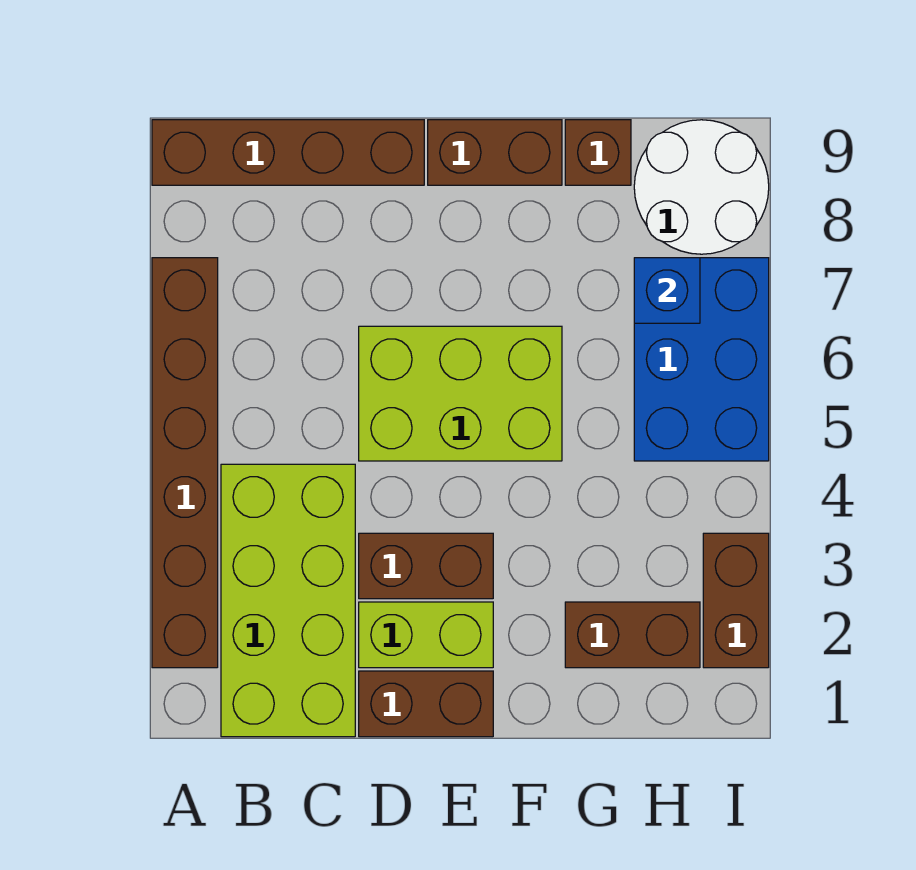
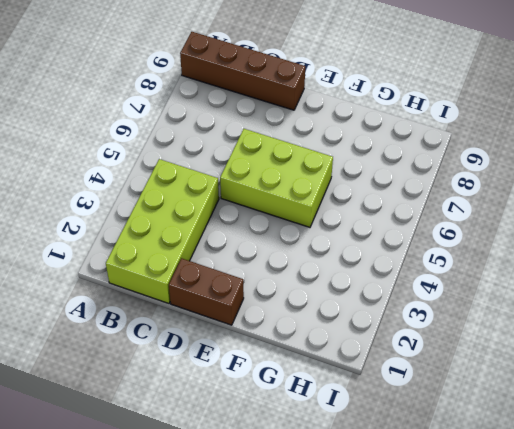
none -> brown brick A2:A7 level 1
none -> lime brick D2:E2 level 1
none -> brown brick D3:E3 level 1

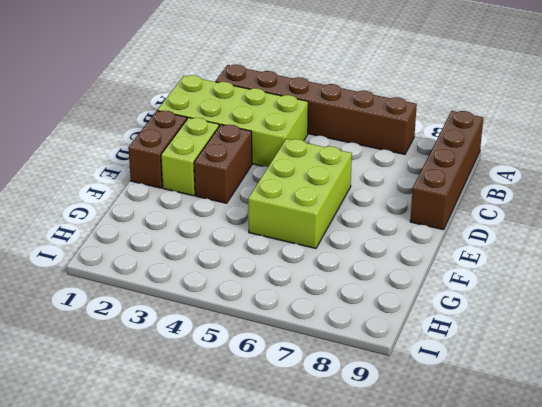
none -> brown brick E9:F9 level 1
none -> brown brick G2:H2 level 1
none -> brown brick G9 level 1

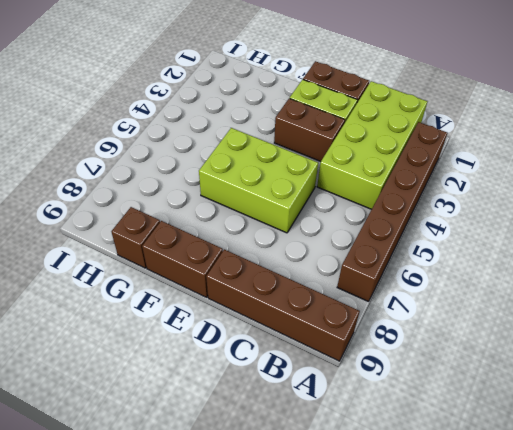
none -> brown brick G2:H2 level 1
none -> blue brick H5:I7 level 1
none -> white round brick H8:I9 level 1

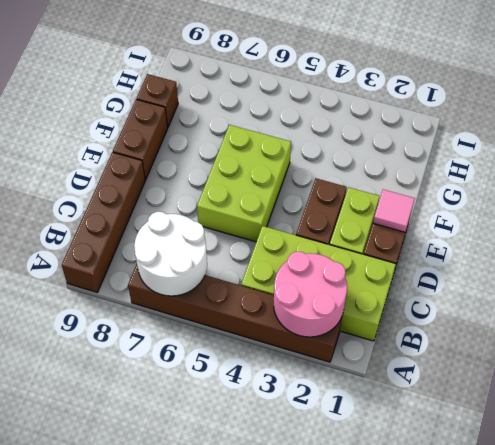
pink round brick A2:B3 level 2 -> none
white round brick A6:B7 level 2 -> white round brick H8:I9 level 1
pink tile E1 level 2 -> none
none -> brown brick G2:H2 level 1
none -> blue brick H5:I7 level 1
none -> brown brick I2:I3 level 1

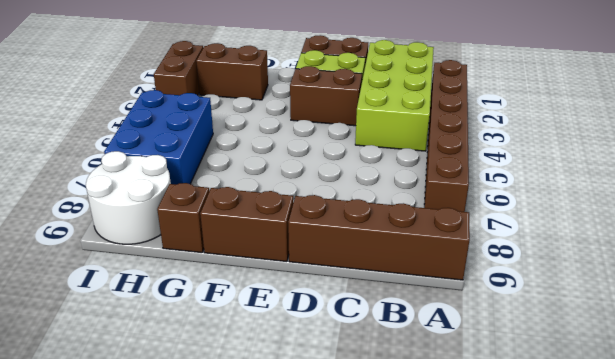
none -> lime brick D5:F6 level 1
none -> blue brick H7 level 2

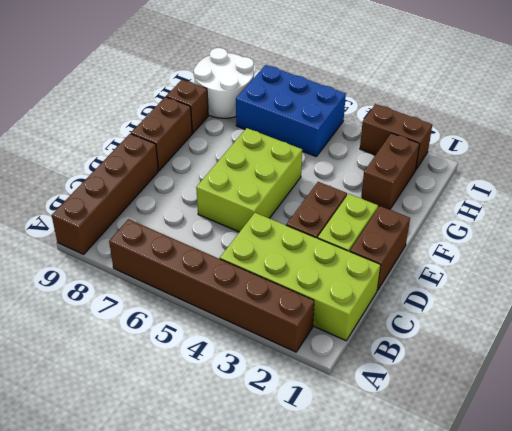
none -> blue brick H7 level 2

